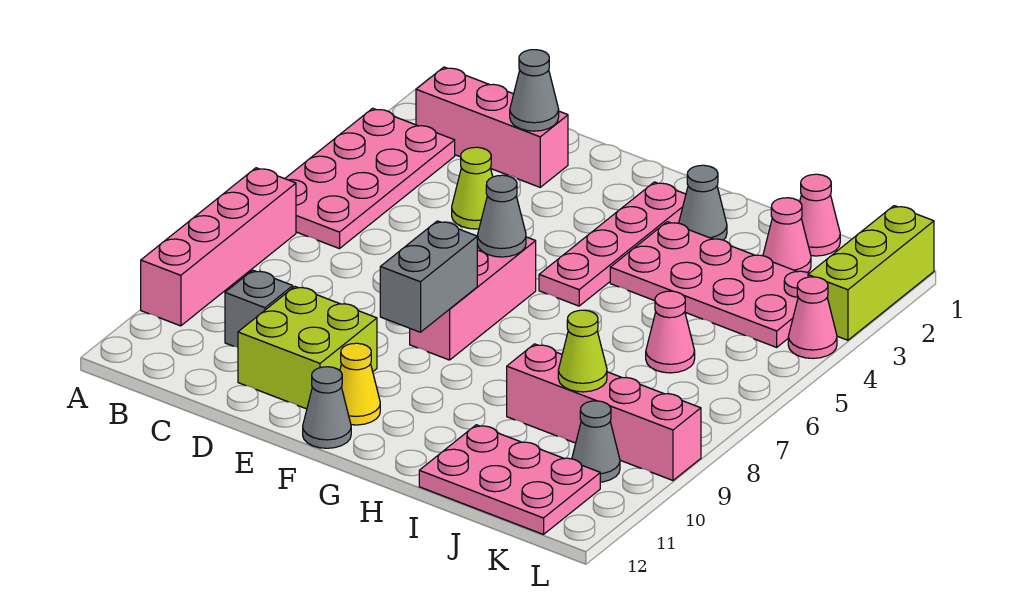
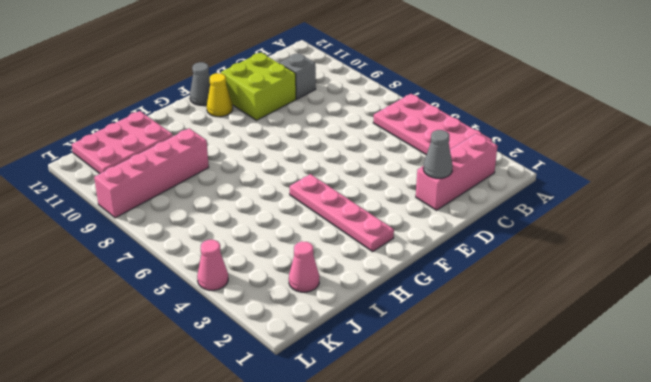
none -> pink brick A7:A10 level 1
none -> lime cone D4 level 1
none -> pink brick F6:F8 level 1

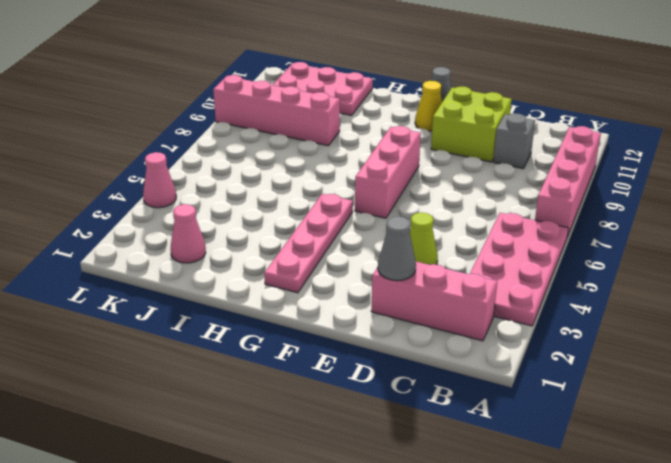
none -> grey cone H2 level 1
none -> pink plate H3:K4 level 1
none -> pink cone J1 level 1

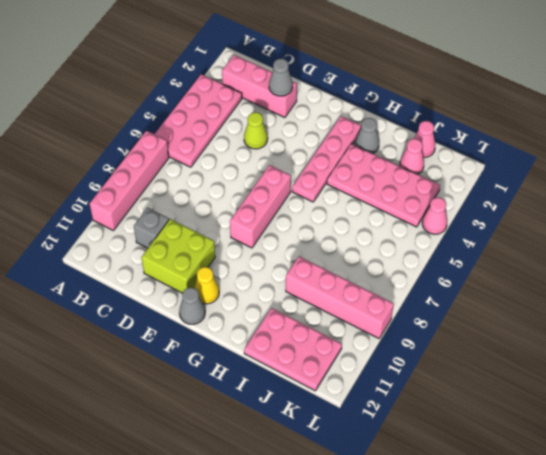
none -> pink cone J6 level 1
none -> grey cone K10 level 1
none -> lime brick L1:L3 level 1

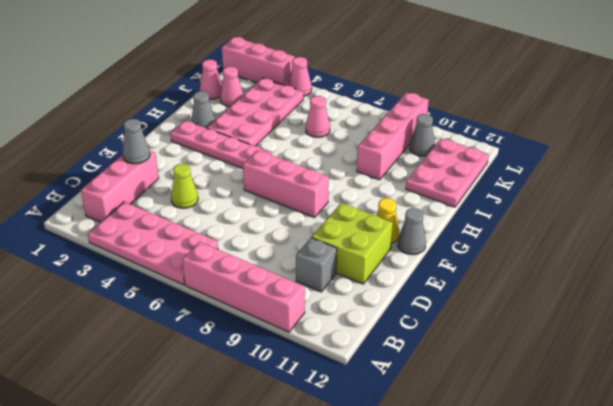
pink brick L1:L3 level 1 -> lime brick L1:L3 level 1
none -> grey cone F6 level 2
none -> grey brick F8:F9 level 2
none -> lime cone J9 level 2

